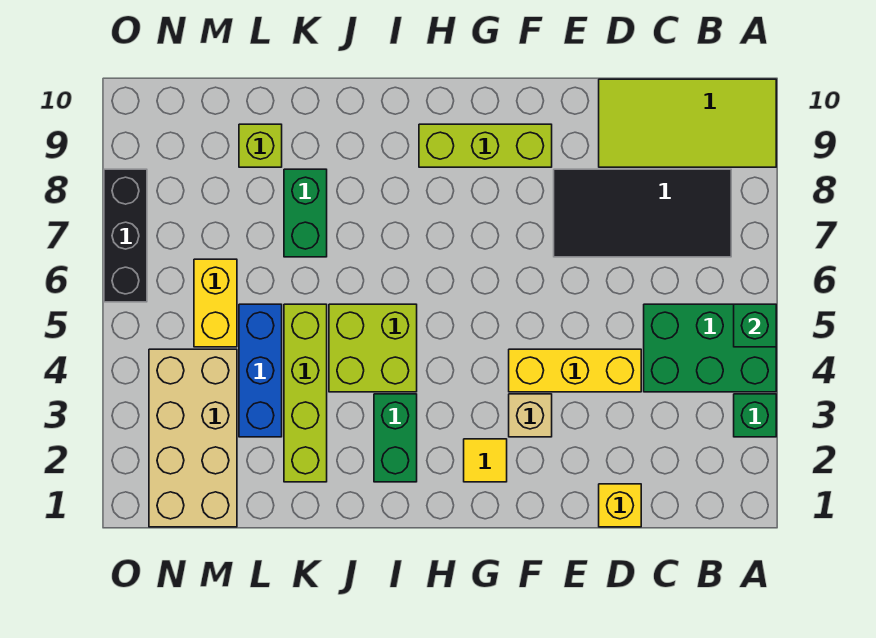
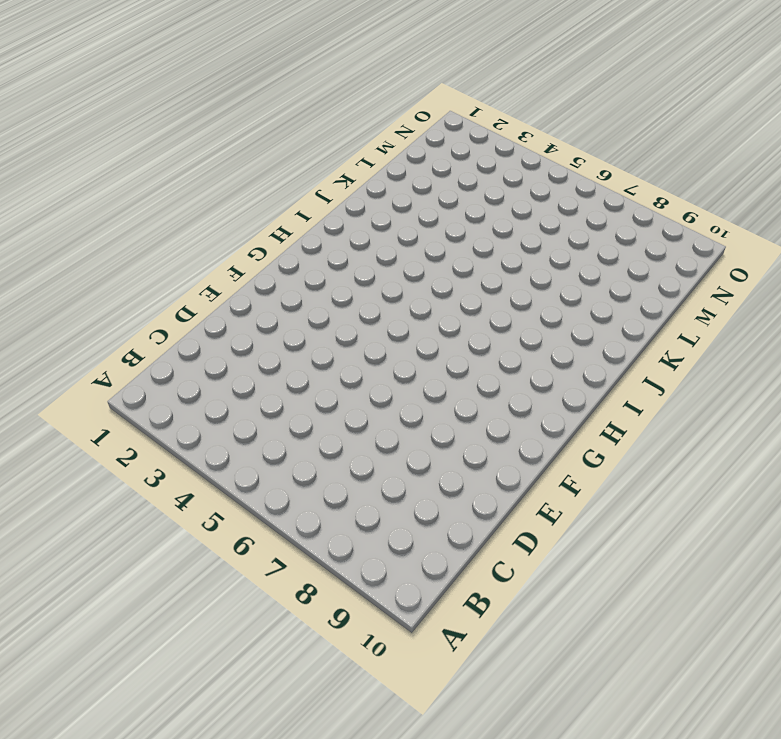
none -> green brick A3 level 1
none -> green brick A4:C5 level 1
none -> lime tile A9:D10 level 1

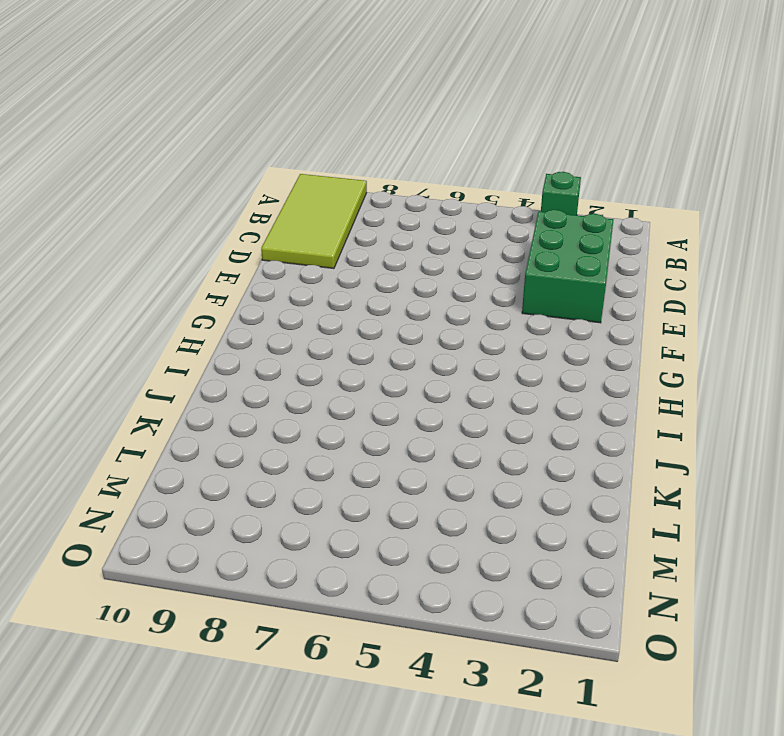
green brick C2:E3 level 1 -> green brick A4:C5 level 1
none -> black tile B7:E8 level 1
none -> yellow brick D1 level 1
none -> yellow brick D4:F4 level 1

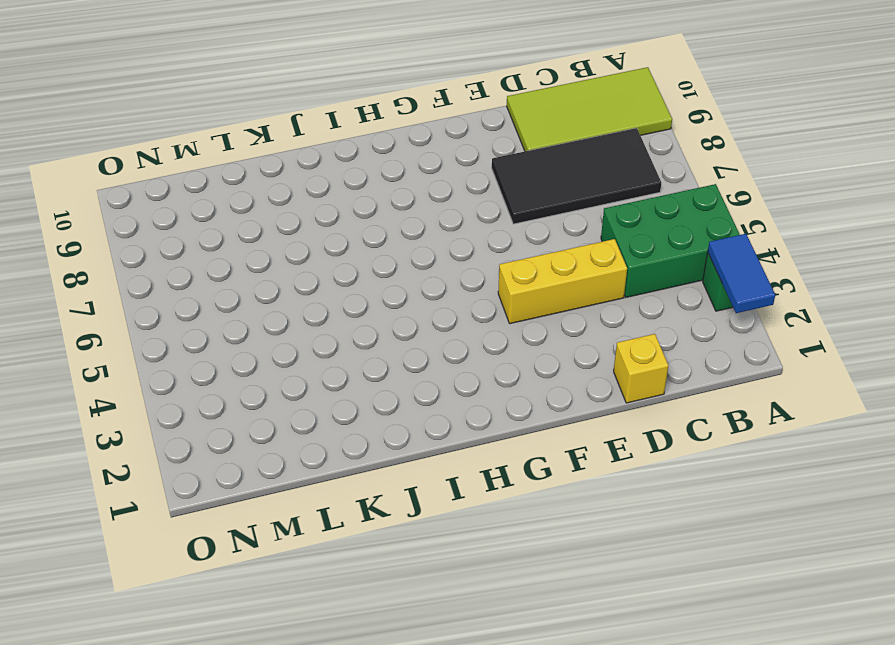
blue tile A2:A3 level 2 -> none
none -> tan brick F3 level 1
none -> lime brick F9:H9 level 1
none -> yellow tile G2 level 1

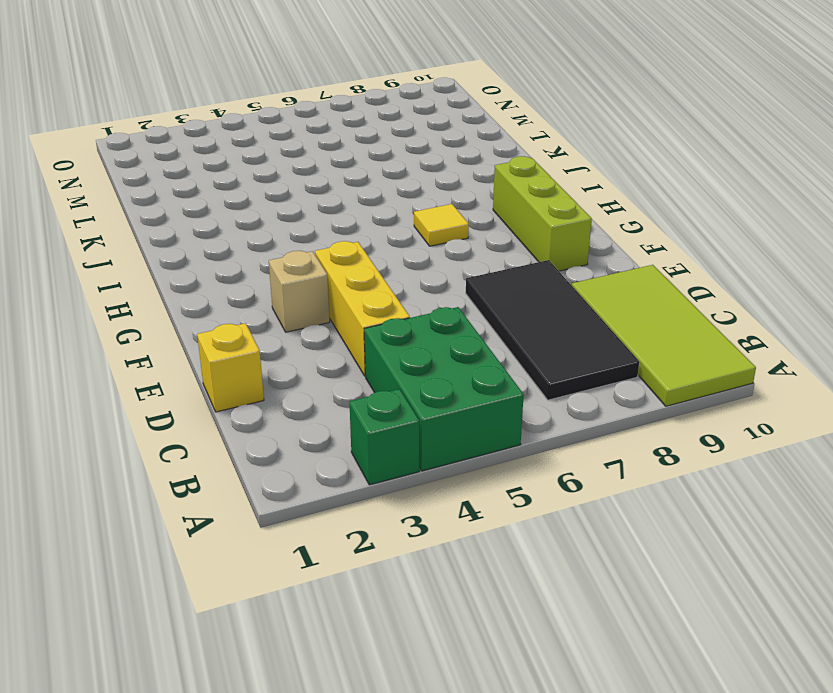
yellow tile H7 level 1 -> yellow tile G2 level 1
none -> green brick I2:I3 level 1
none -> lime brick I4:J5 level 1
none -> lime brick K2:K5 level 1

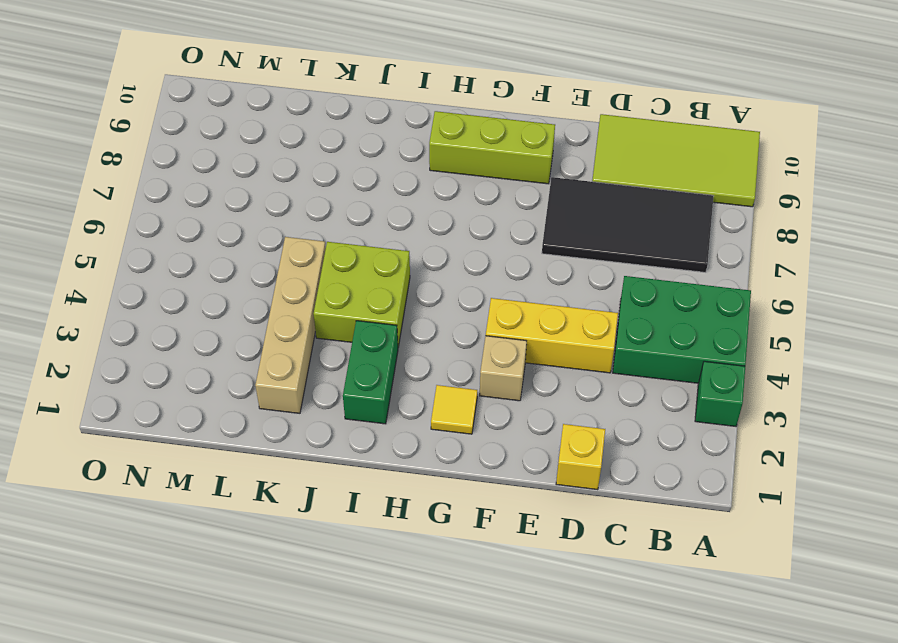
tan brick K2:K5 level 1 -> lime brick K2:K5 level 1
none -> green brick K7:K8 level 1
none -> blue brick L3:L5 level 1
none -> lime brick L9 level 1

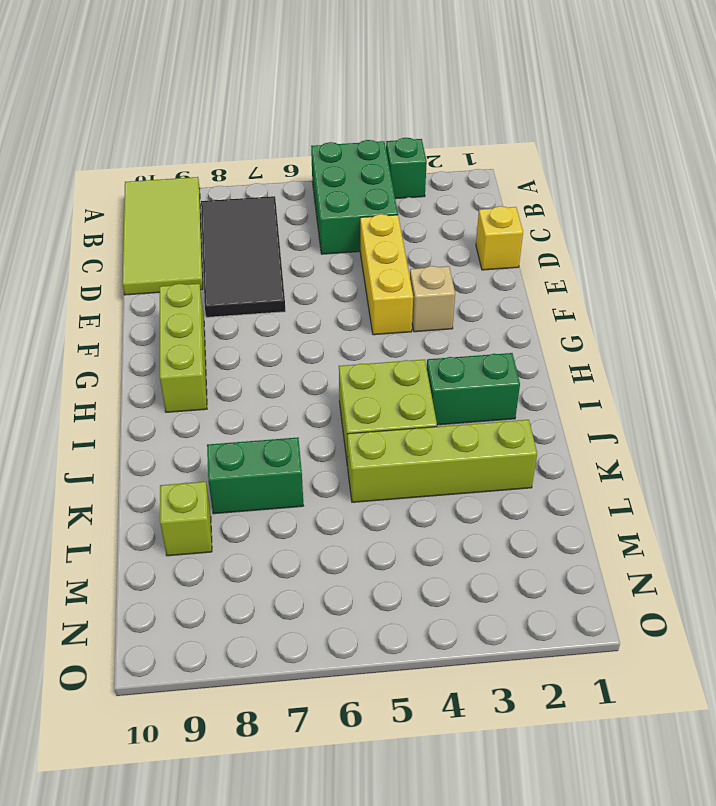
none -> yellow tile G2 level 1
none -> blue brick L3:L5 level 1
none -> tan brick M1:N4 level 1

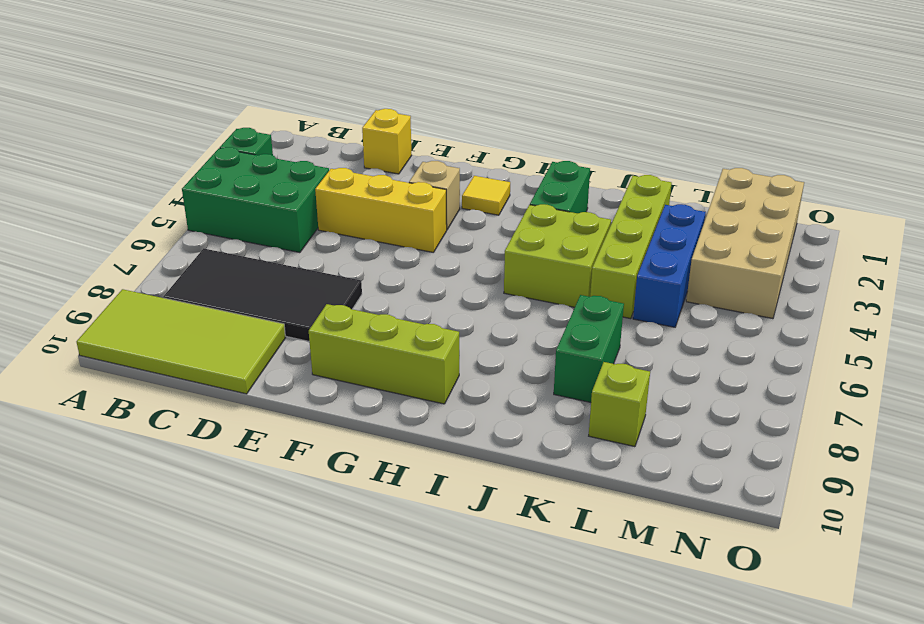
none -> yellow brick M5:M6 level 1
none -> black brick O6:O8 level 1
none -> green brick A5 level 2

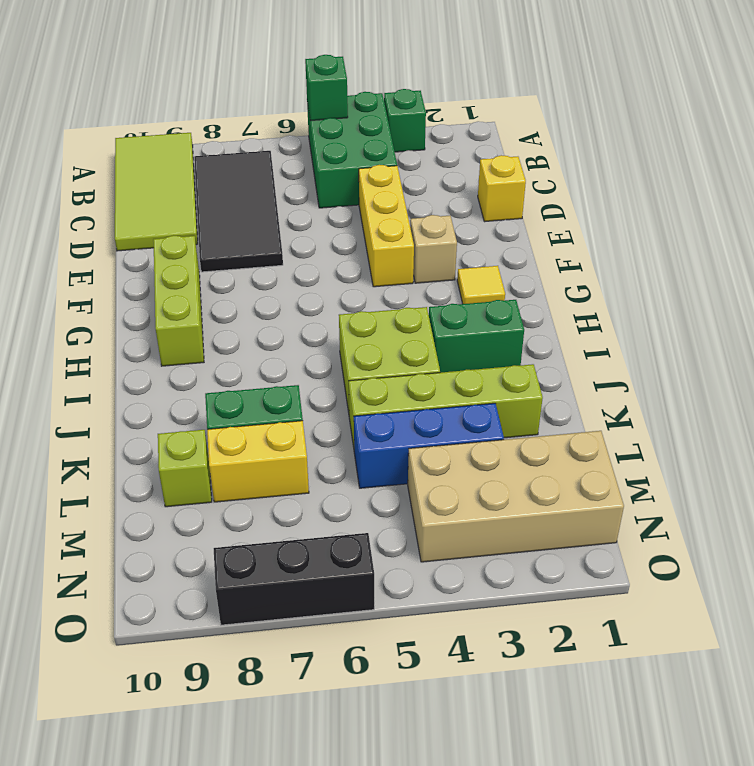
yellow brick L7:L8 level 1 -> yellow brick M5:M6 level 1

